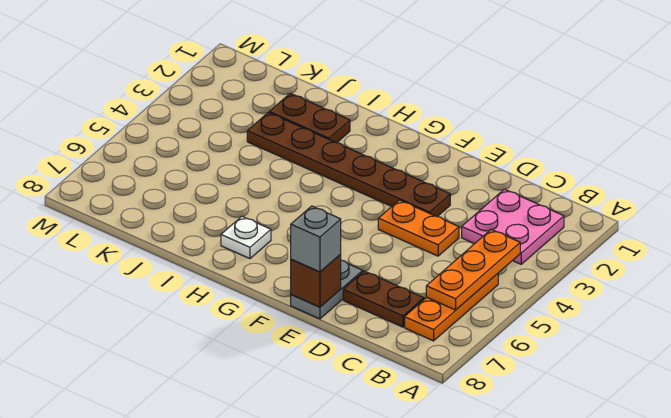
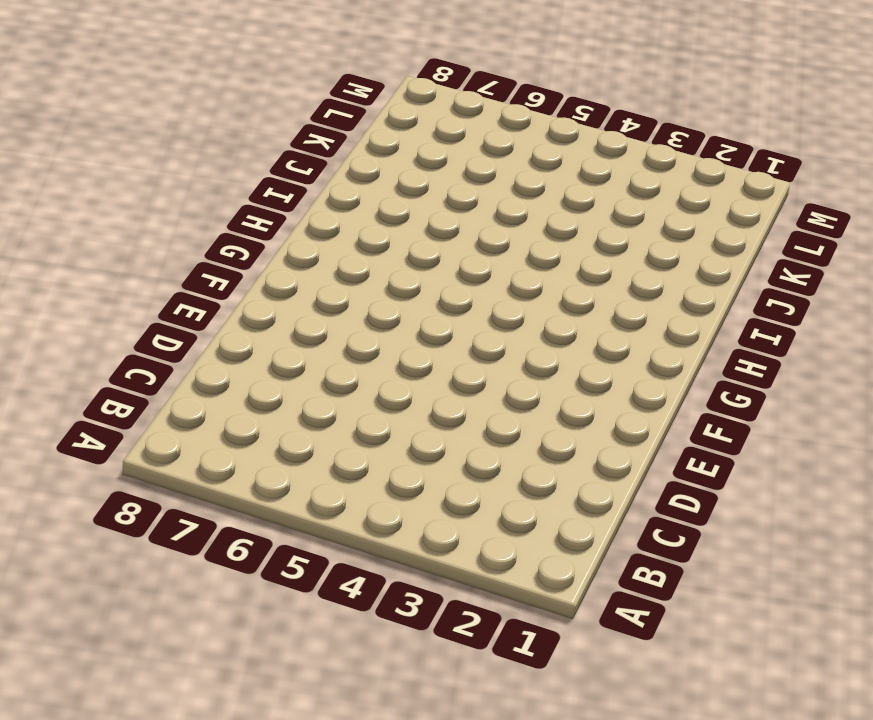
none -> pink plate B2:C3 level 1
none -> orange plate B5:B7 level 1

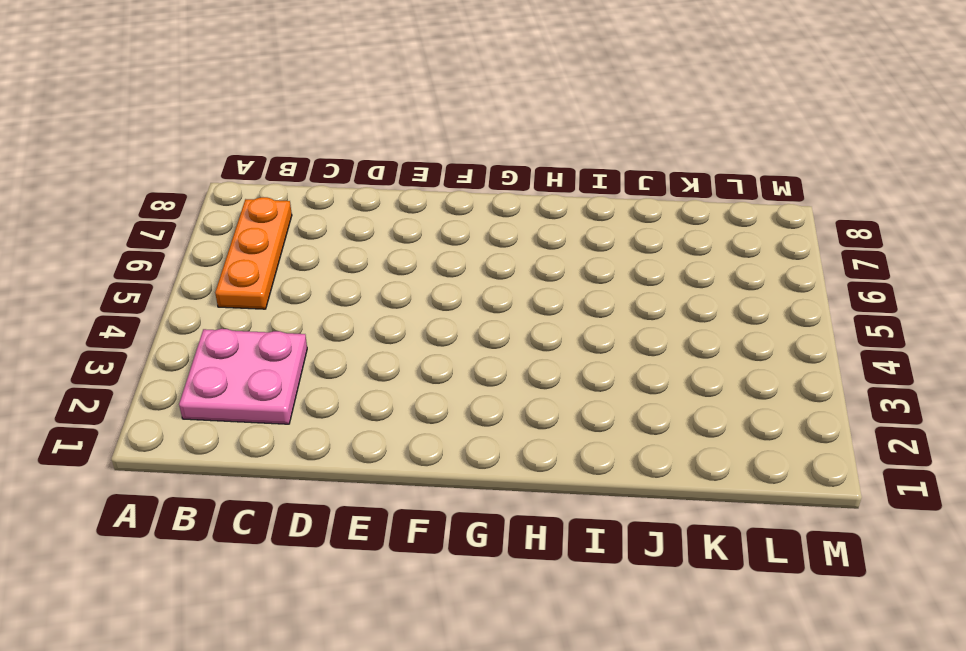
none -> brown plate C7:D7 level 1
none -> orange plate D4:E4 level 1

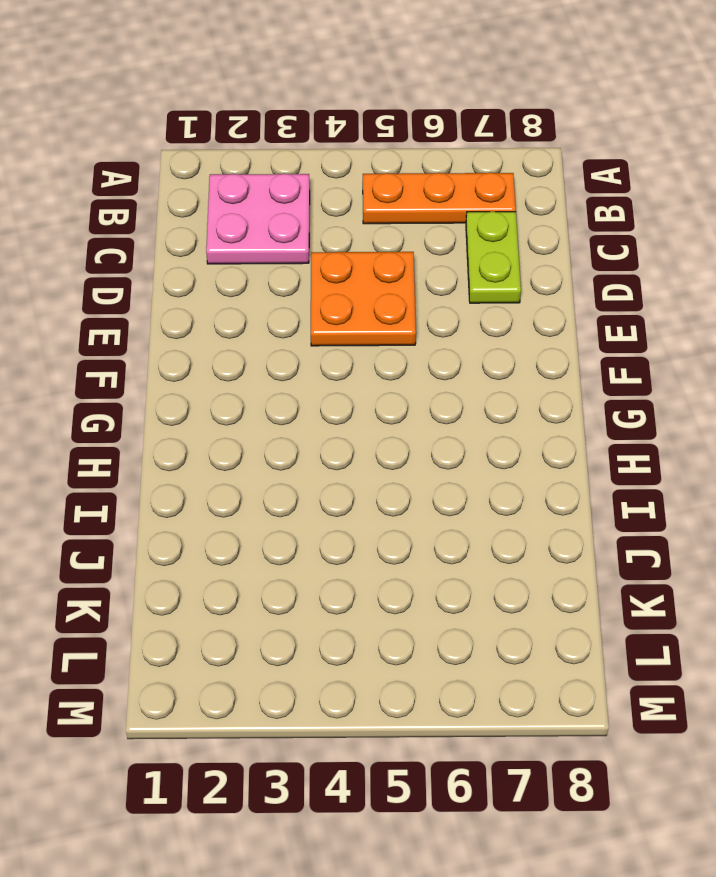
lime plate C7:D7 level 1 -> brown plate C7:D7 level 1
orange plate D4:E5 level 1 -> orange plate D4:E4 level 1
none -> brown plate E3:J3 level 1
none -> grey plate E7:E8 level 1

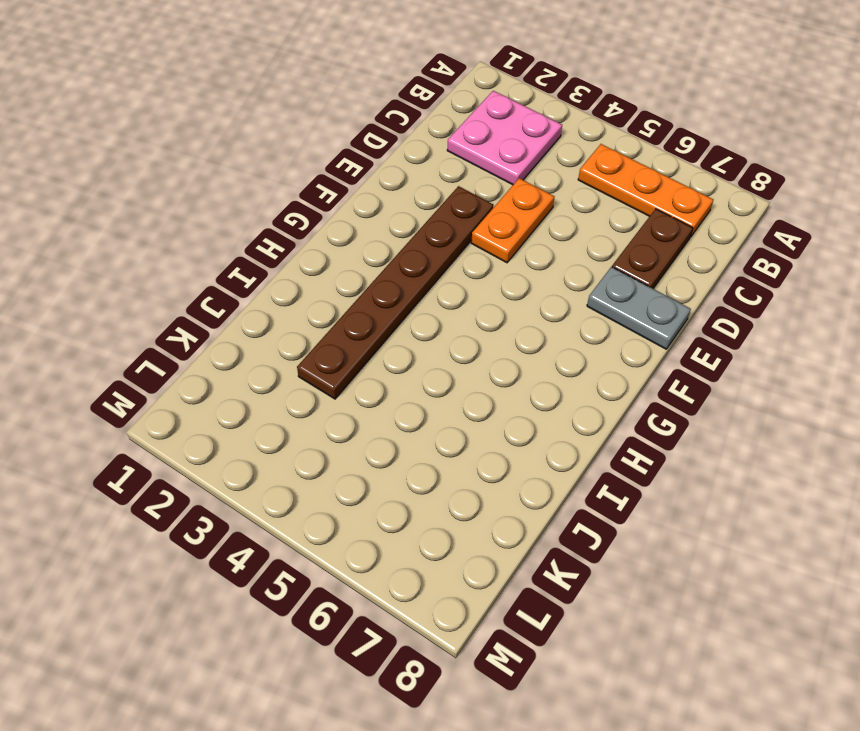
none -> white plate H7 level 1
none -> brown plate I2:J2 level 1

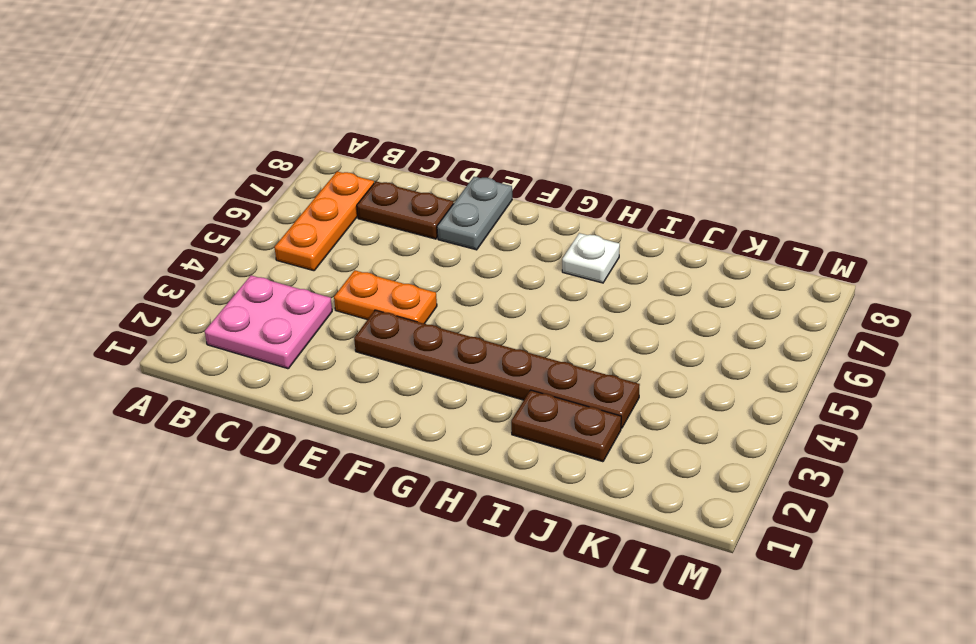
none -> orange plate B4:B6 level 2
none -> brown brick E8 level 2

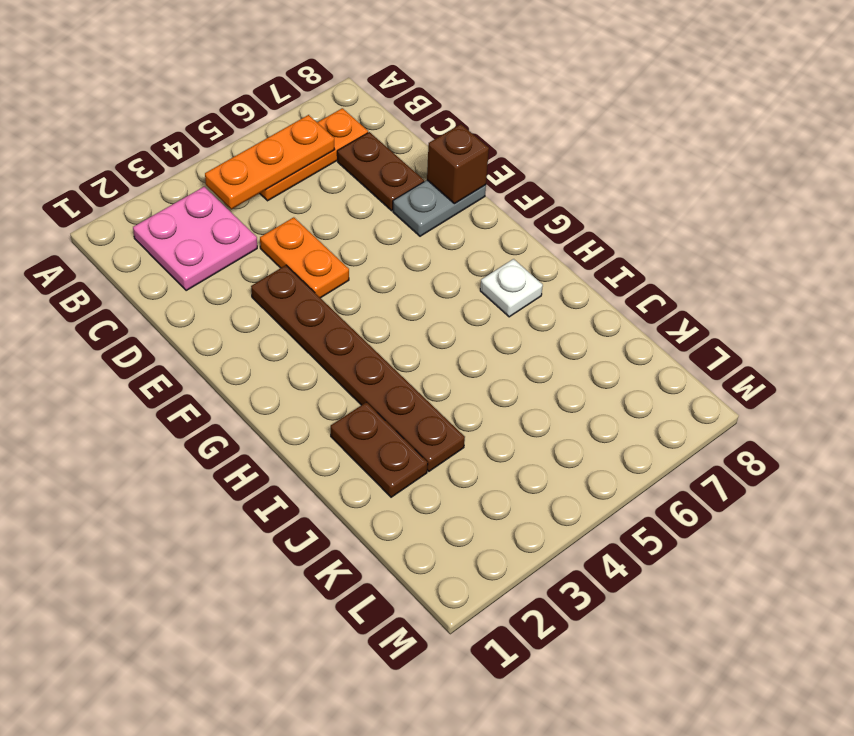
none -> grey brick E8 level 3

